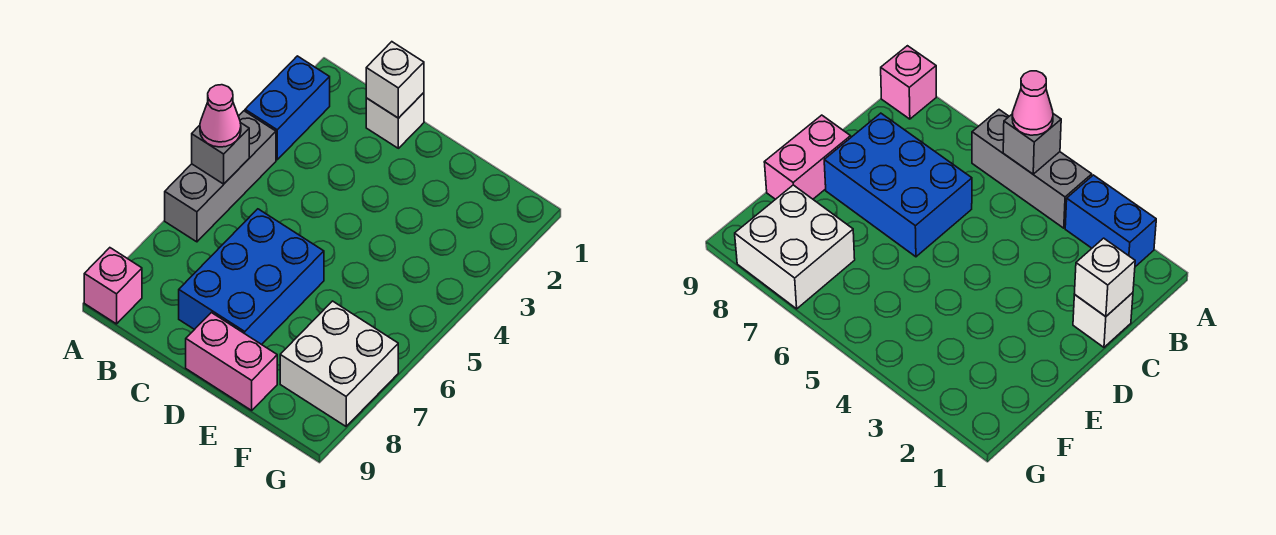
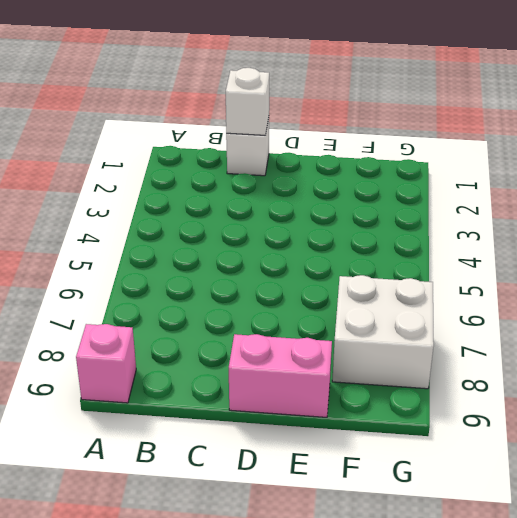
none -> blue brick A2:A3 level 1
none -> grey brick A4:A6 level 1

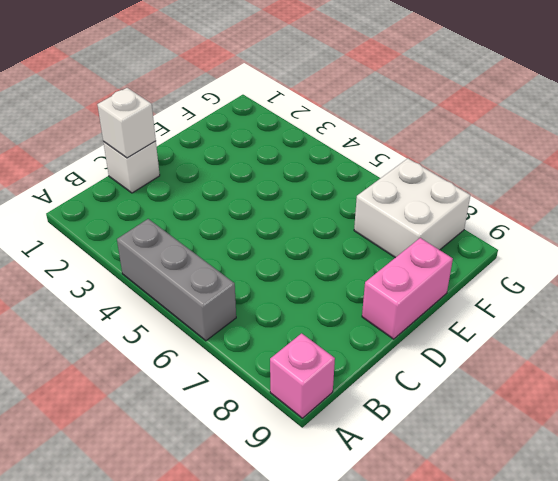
none -> blue brick A2:A3 level 1
none -> blue brick C6:D8 level 1

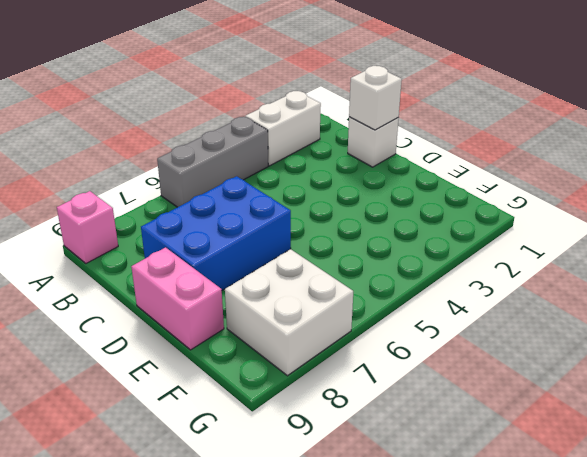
white brick A2:A3 level 1 -> blue brick A2:A3 level 1
none -> grey brick A5 level 2
none -> pink cone A5 level 3

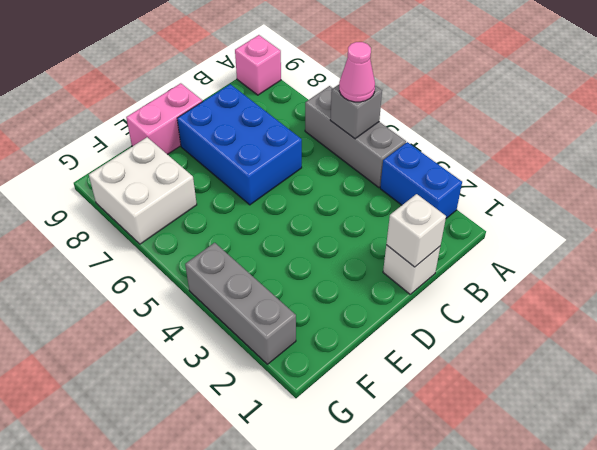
grey brick G2:G4 level 1 -> none

